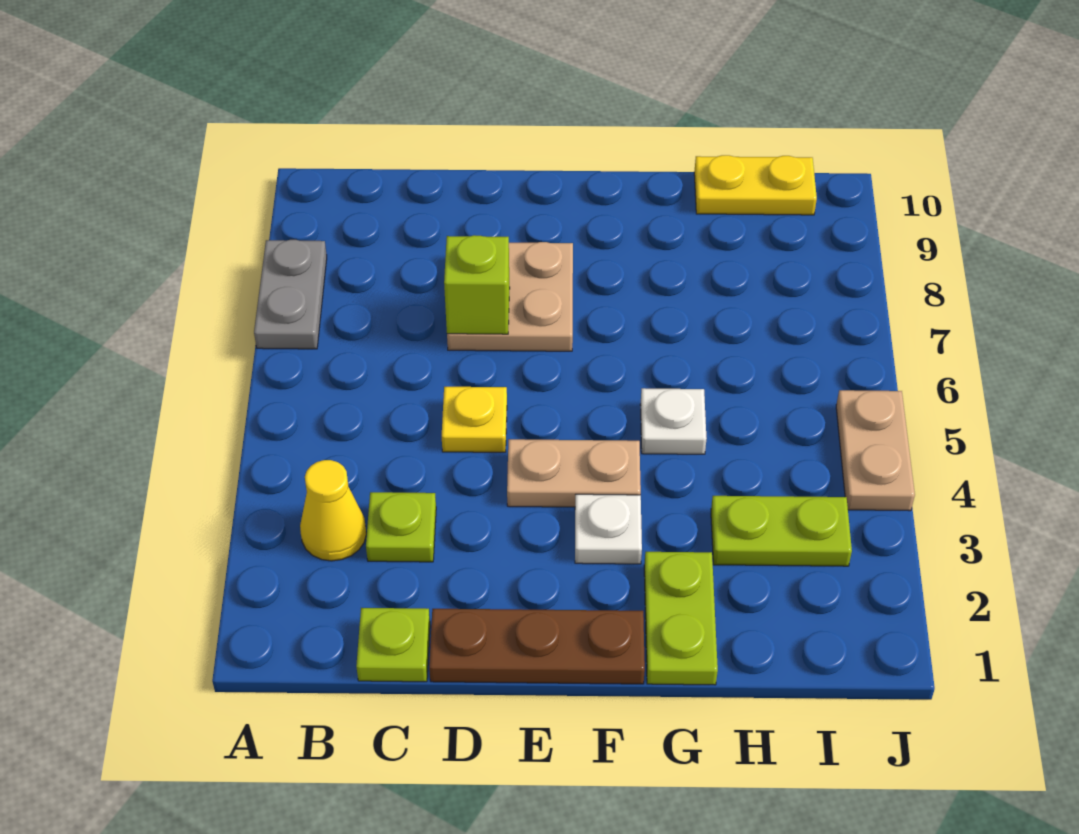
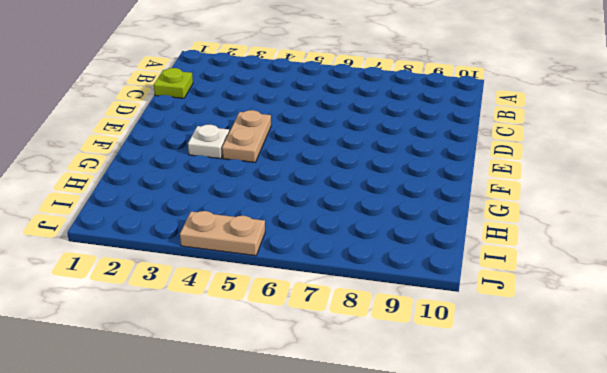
none -> grey plate A7:A8 level 1
none -> yellow cone B3 level 1
none -> lime plate C3 level 1

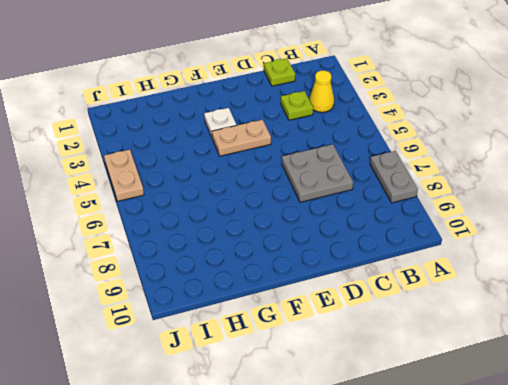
grey plate C6:D7 level 1 -> tan plate D7:E8 level 1
none -> brown plate D1:F1 level 1
none -> yellow plate D5 level 1
none -> lime plate G1:G2 level 1

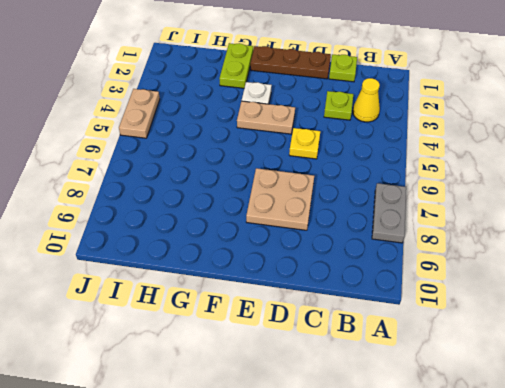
none -> white plate G5 level 1
none -> lime plate H3:I3 level 1
none -> yellow plate H10:I10 level 1

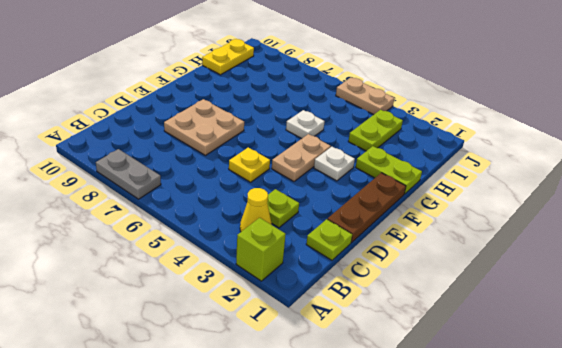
lime brick A2 level 1 -> lime brick D7 level 2

